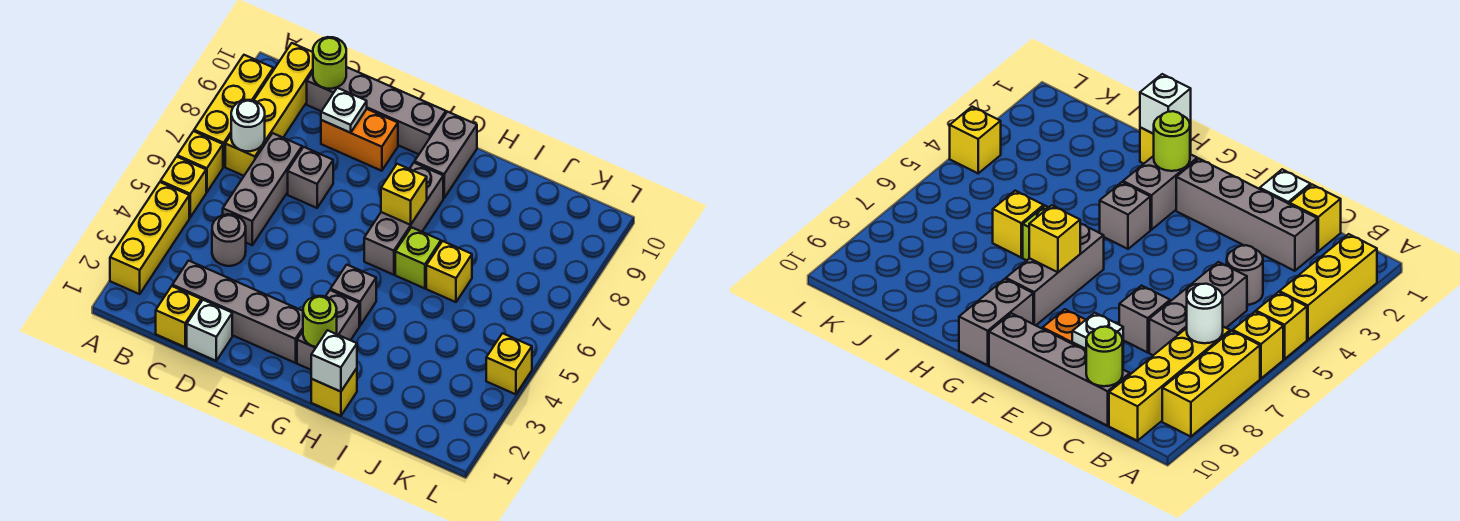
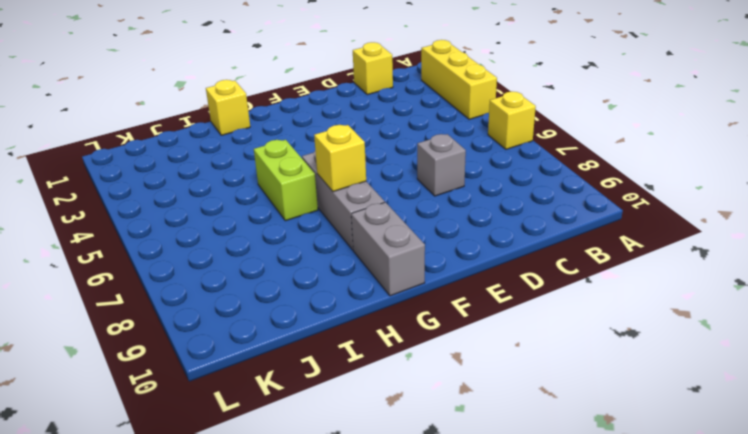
lime brick H5:H6 level 1 -> lime brick H6 level 1
none -> yellow brick A5 level 1
none -> yellow brick A7:A9 level 1
none -> yellow brick B7:B10 level 1

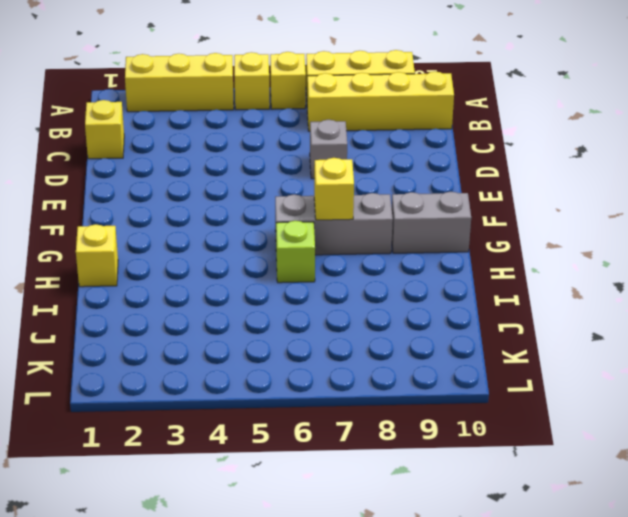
none -> grey brick C2:F2 level 1
none -> grey round brick C4 level 1
none -> grey brick C5:C7 level 1

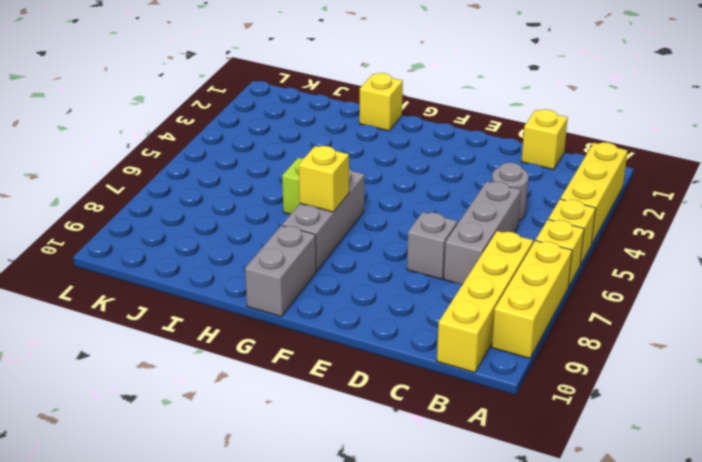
none -> grey brick C2:F2 level 1
none -> grey brick C10:F10 level 1
none -> white brick D1 level 1

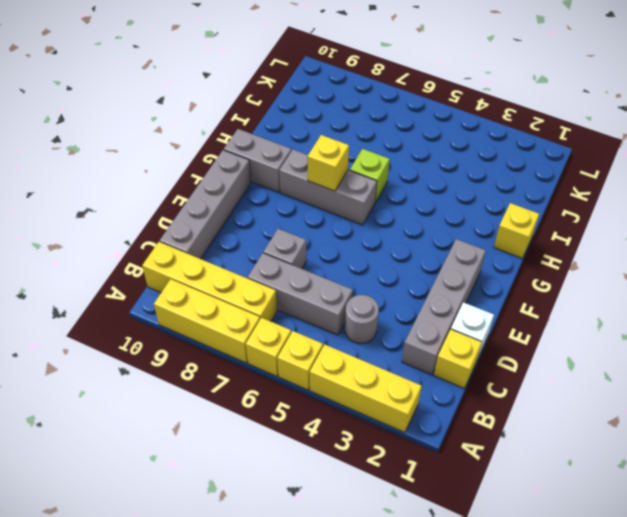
none -> orange brick D9:E9 level 1
none -> grey brick G2:G3 level 1
none -> grey brick G4 level 1

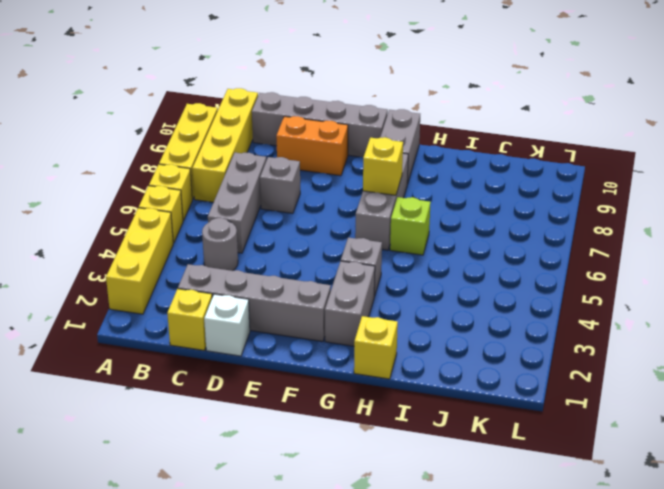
none -> yellow brick I6 level 1
none -> yellow brick L4 level 1
none -> white round brick B7 level 2

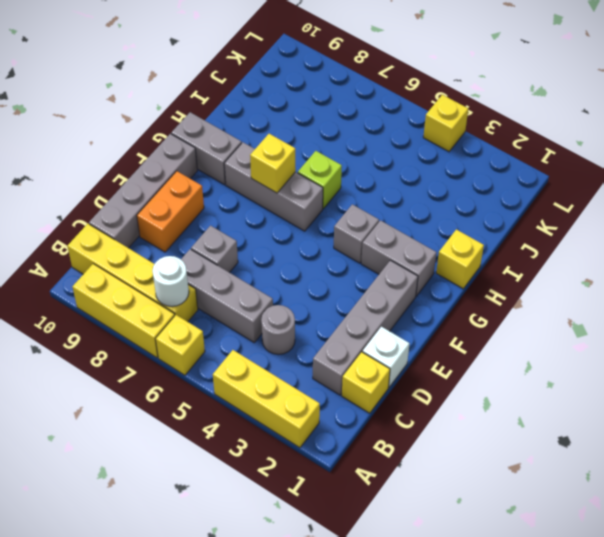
none -> yellow brick A5 level 1
none -> yellow brick I6 level 1
none -> lime round brick C10 level 2

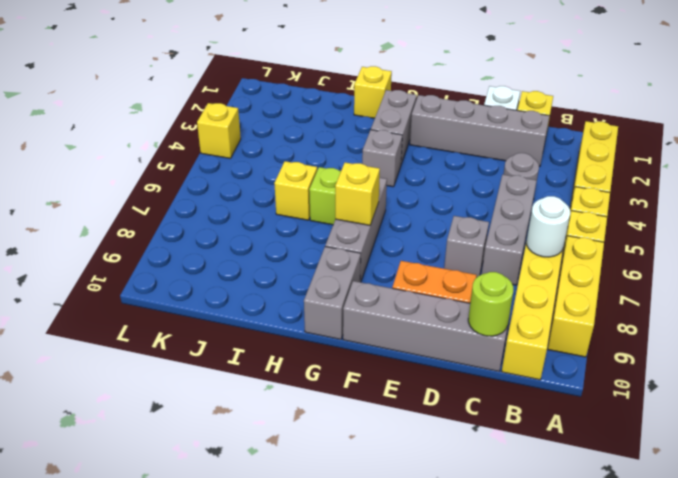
none -> white plate D9 level 2
none -> lime round brick G2 level 2
none -> white brick H1 level 2

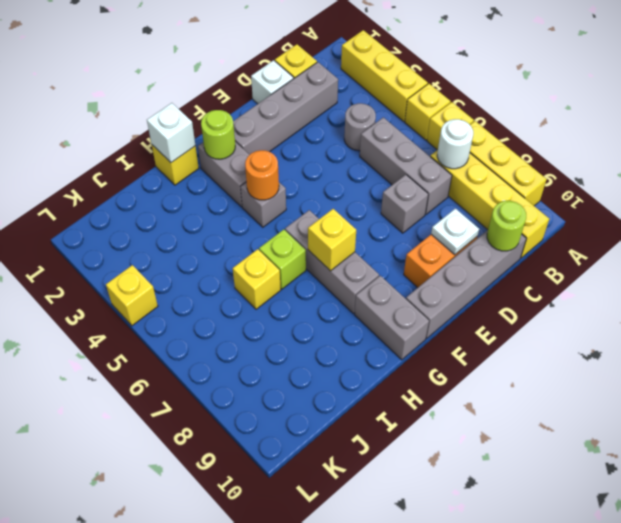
orange round brick G4 level 2 -> none

